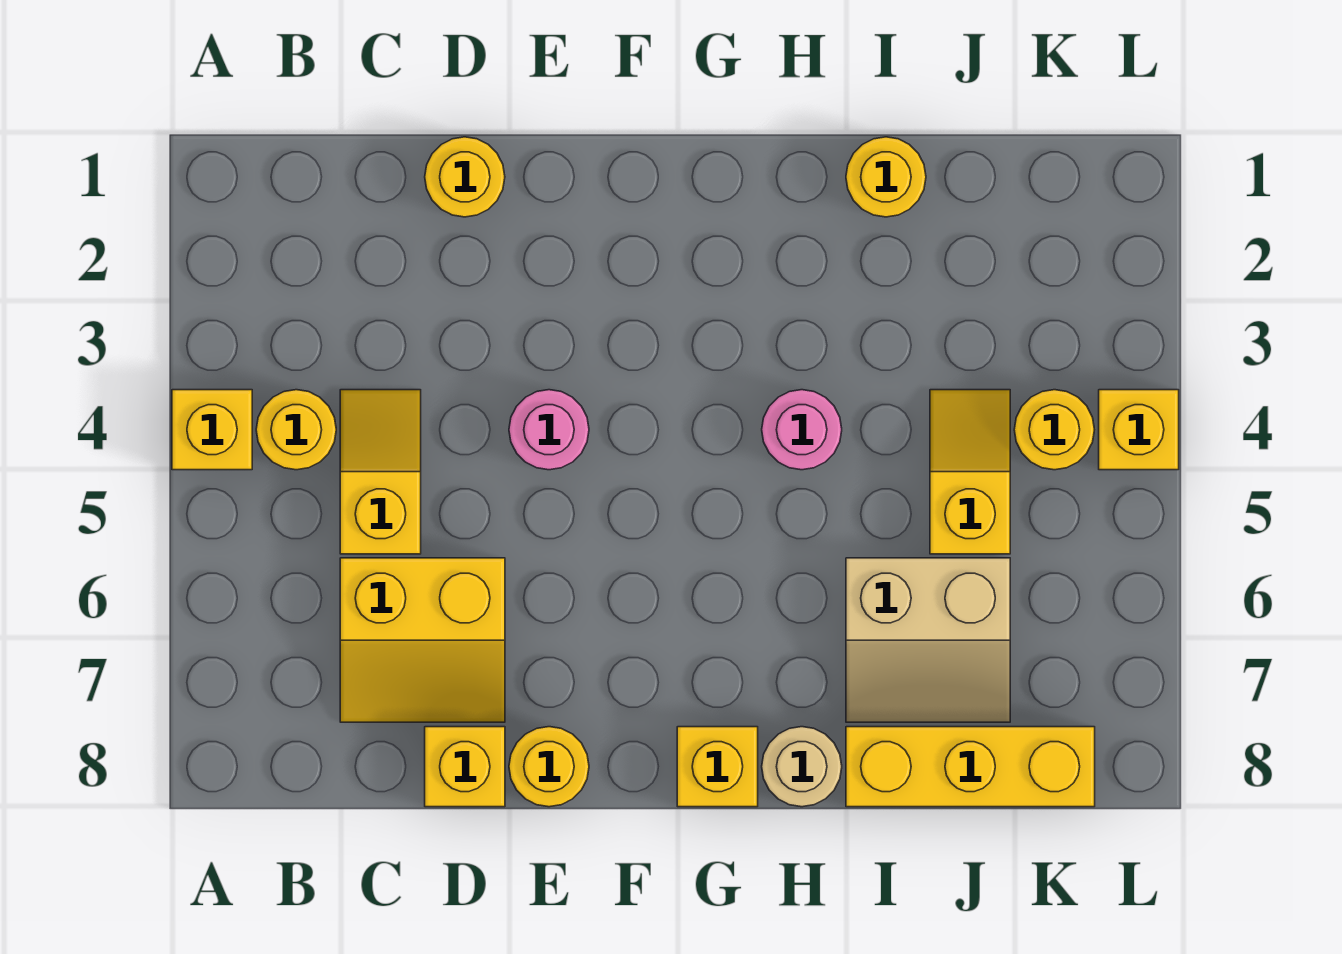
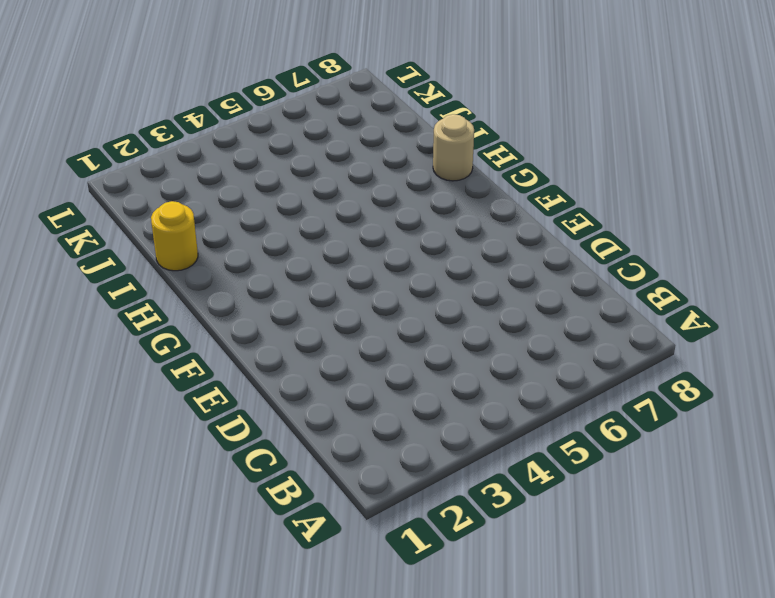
none -> yellow brick A4 level 1
none -> yellow round brick B4 level 1
none -> yellow slope C4:C5 level 1 top 5

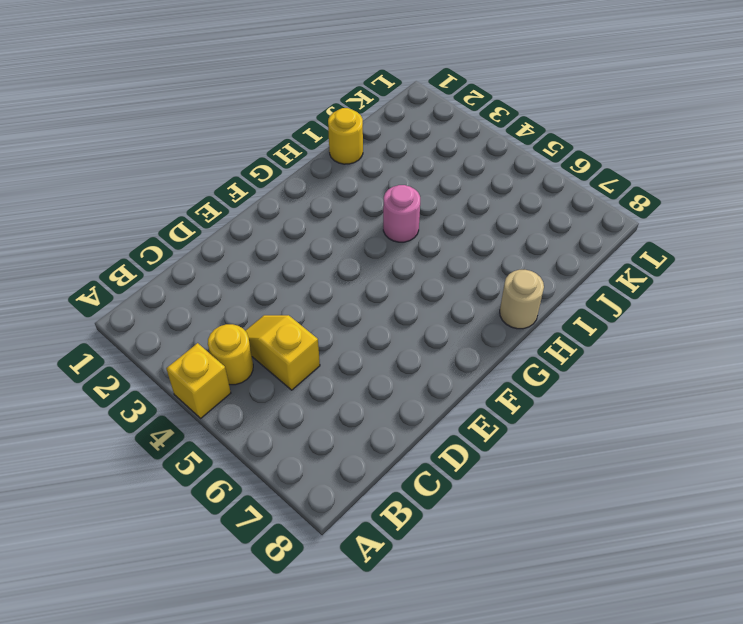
none -> yellow slope C6:D7 level 1 top 6
none -> yellow round brick D1 level 1
none -> yellow brick D8 level 1

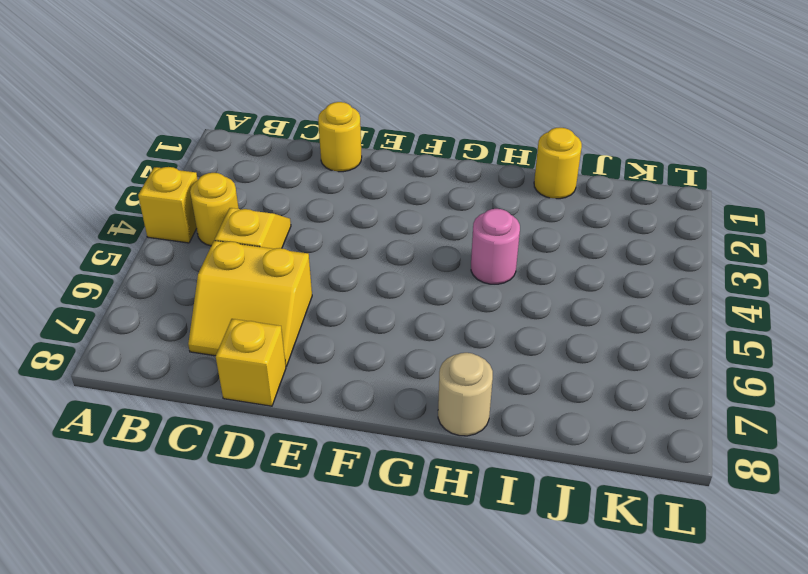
none -> pink round brick E4 level 1
none -> yellow round brick E8 level 1
none -> yellow brick G8 level 1

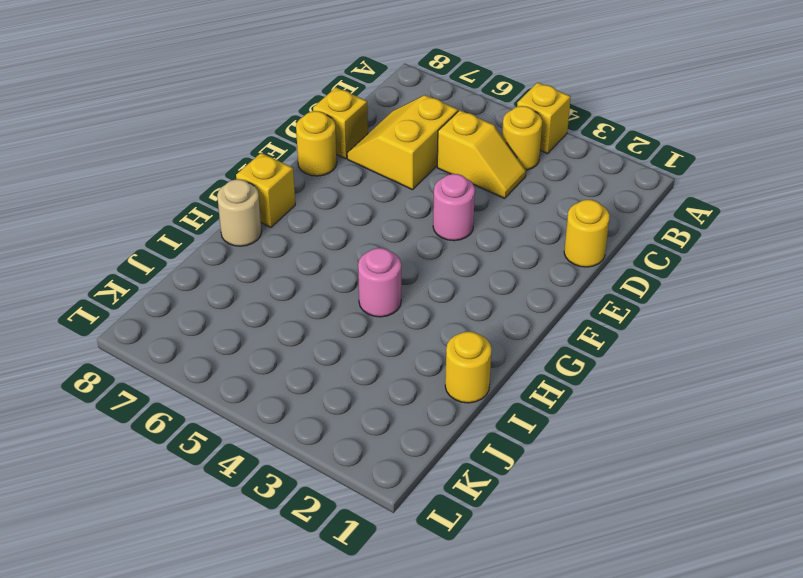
none -> tan slope I6:J7 level 1 top 6
none -> yellow brick I8:K8 level 1
none -> yellow slope J4:J5 level 1 top 5

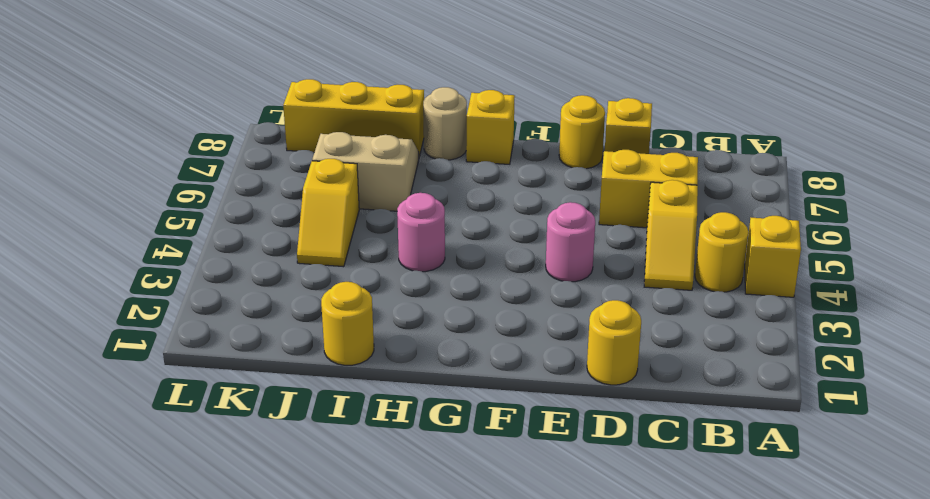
none -> yellow round brick K4 level 1
none -> yellow brick L4 level 1

